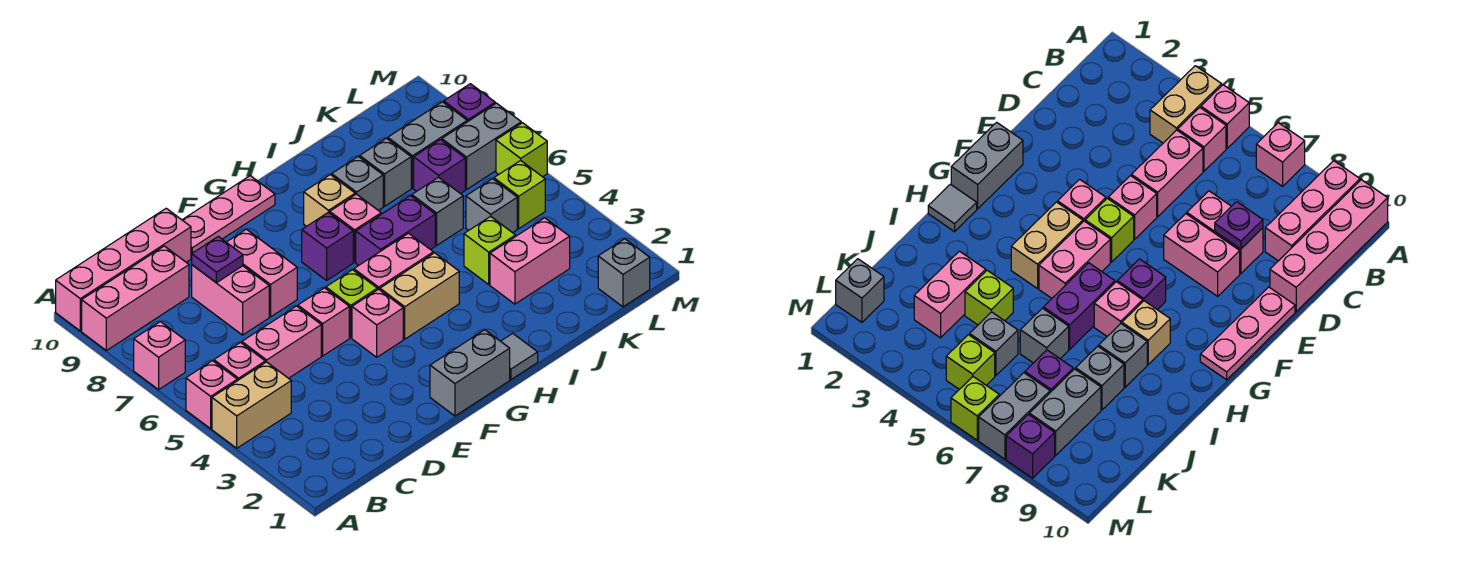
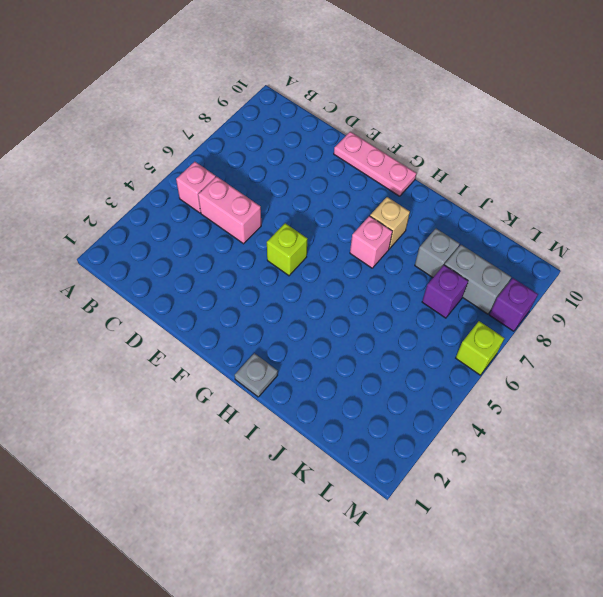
grey plate H1 level 1 -> grey tile H1 level 1
none -> tan brick A4:B4 level 1
none -> pink brick A5 level 1
none -> pink brick A7 level 1
none -> pink brick A9:C9 level 1

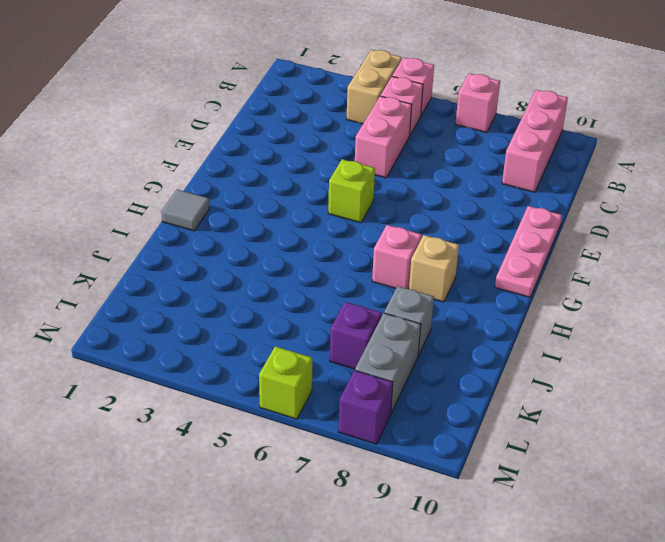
none -> pink brick A10:D10 level 1
none -> pink brick D7:D8 level 1
none -> pink brick E5 level 1
none -> pink brick E7:E8 level 1

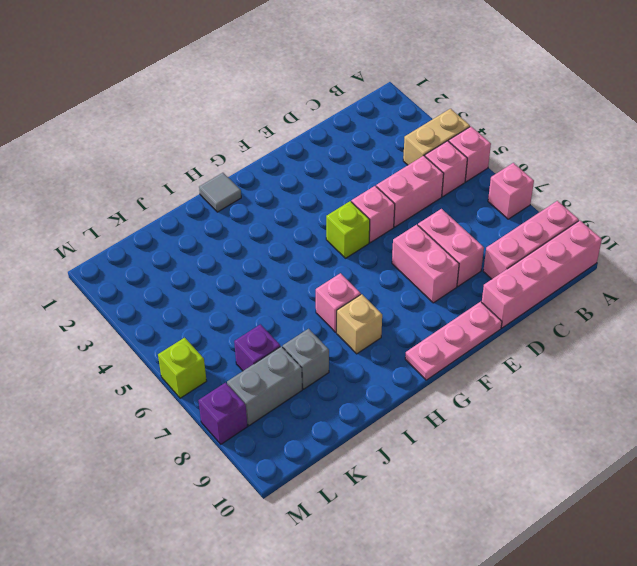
none -> grey brick F1:G1 level 1
none -> pink brick F4 level 1
none -> tan brick G4:H4 level 1
none -> pink brick G5:H5 level 1

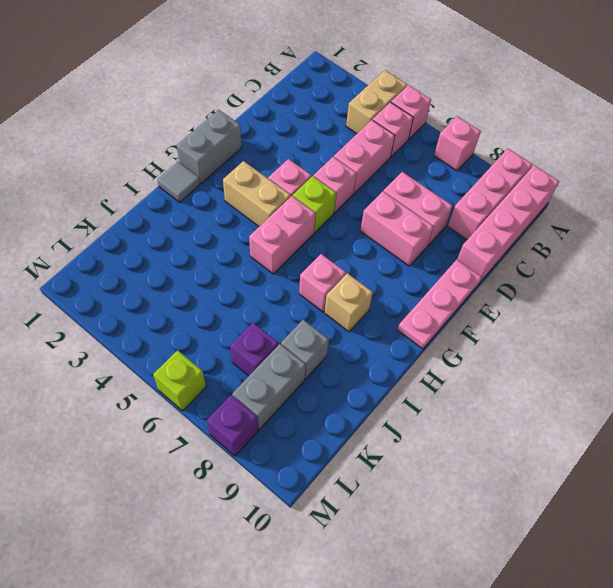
tan brick G3:G4 level 1 -> tan brick G4:H4 level 1
none -> purple brick G7 level 1
none -> purple brick H6:I6 level 1
none -> grey brick I8 level 1
none -> pink brick J3:K3 level 1

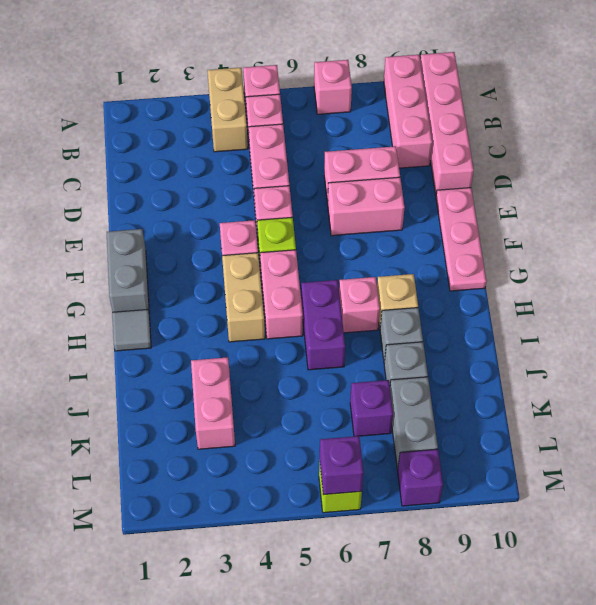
purple brick M6 level 2 -> purple brick G7 level 1
none -> lime brick J4 level 1
none -> grey brick J6 level 1
none -> grey brick K5 level 1
none -> grey brick L1 level 1

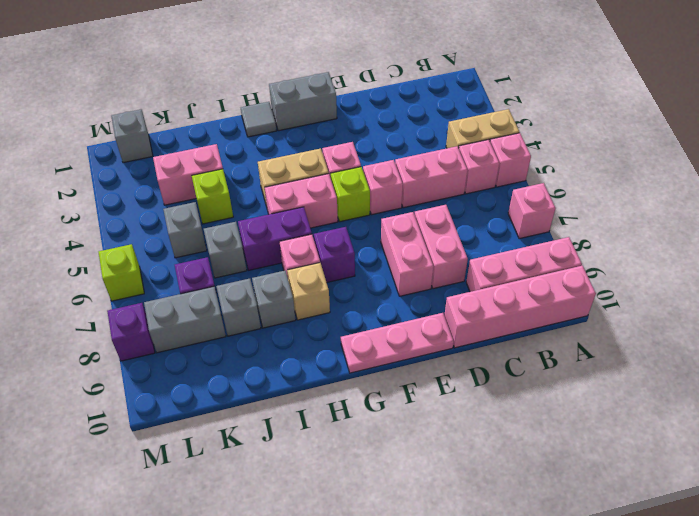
none -> lime brick L5 level 1
none -> grey brick L7:M7 level 1
none -> purple plate D8 level 2

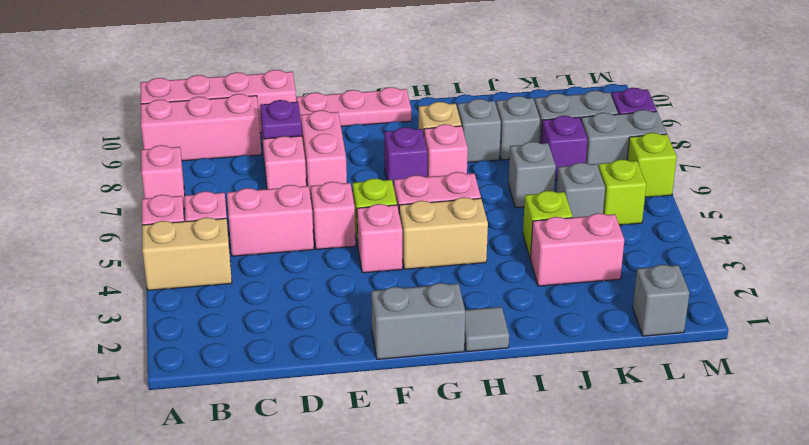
none -> purple brick H6:I6 level 1

